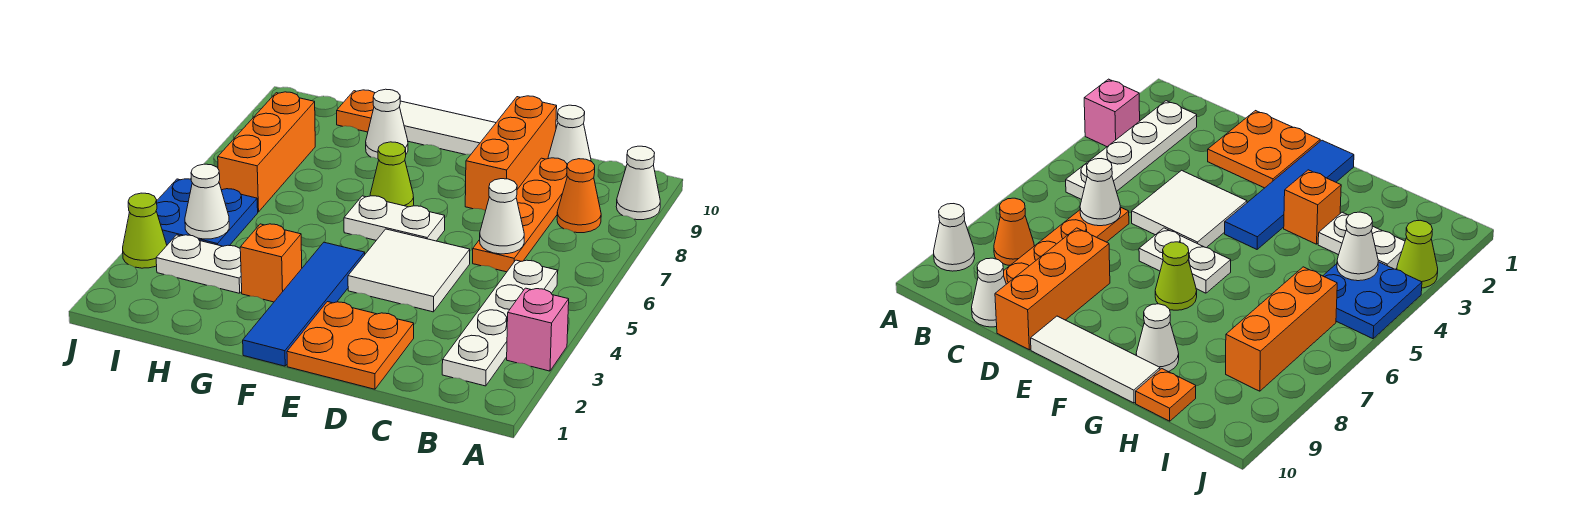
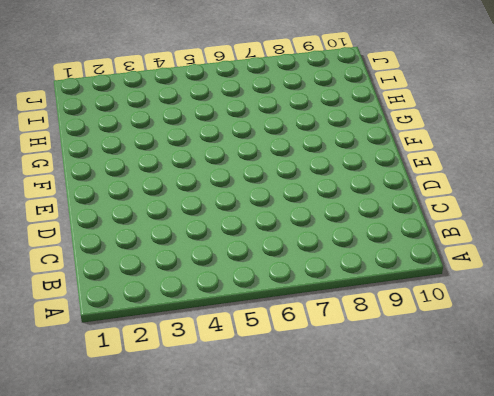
none -> pink brick A3 level 1
none -> white cone A9 level 1
none -> white plate B2:B5 level 1

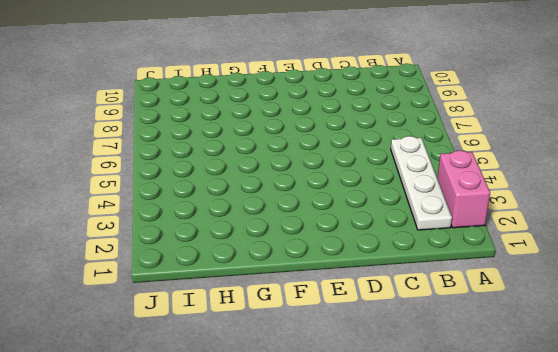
pink brick A2:A3 level 1 -> pink brick A3 level 1
none -> white cone A9 level 1
none -> orange cone B8 level 1
none -> orange plate C6:C9 level 1

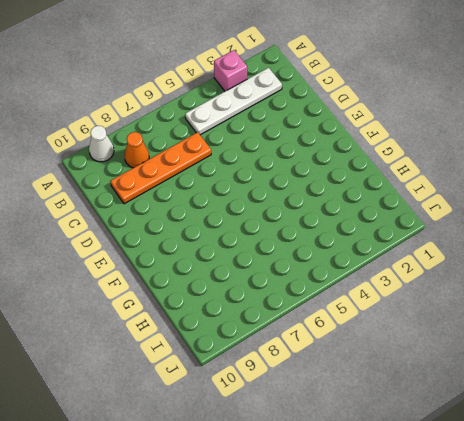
none -> white cone C10 level 1
none -> orange plate D1:E2 level 1
none -> white tile D4:E5 level 1

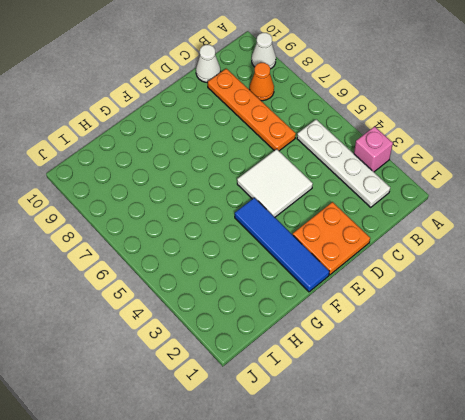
none -> orange brick D8:D10 level 1
none -> white plate E6:F6 level 1
none -> white tile E10:G10 level 1

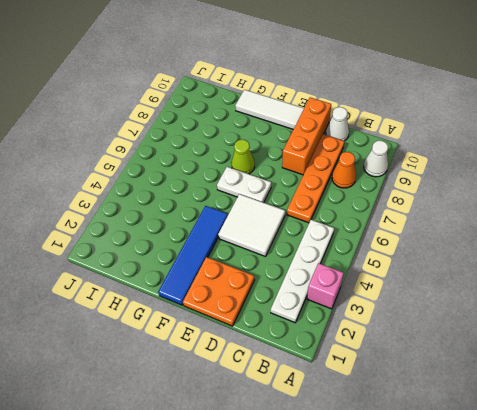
none -> orange brick G3 level 1
none -> white cone G9 level 1
none -> white plate H3:I3 level 1

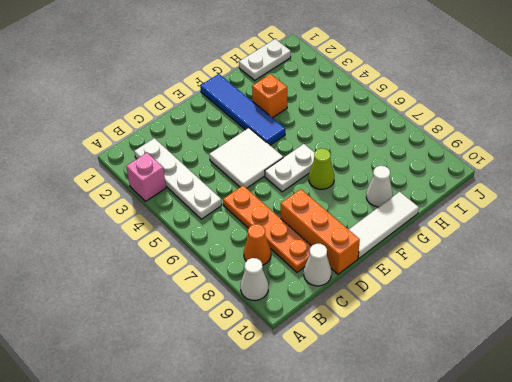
white plate H1:I1 level 1 -> white plate H3:I3 level 1
none -> orange plate D1:E2 level 1
none -> orange plate H10 level 1
none -> blue plate I4:J5 level 1

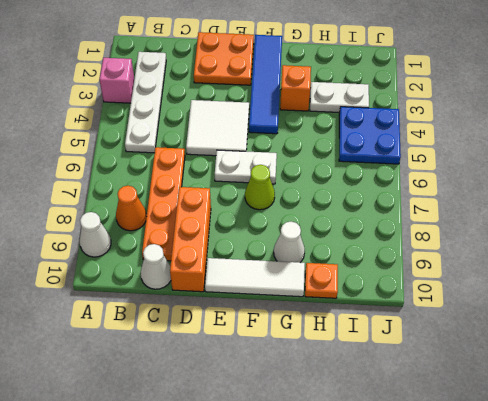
none -> orange brick I6:I8 level 1
none -> lime cone J3 level 1
none -> white cone C6 level 2

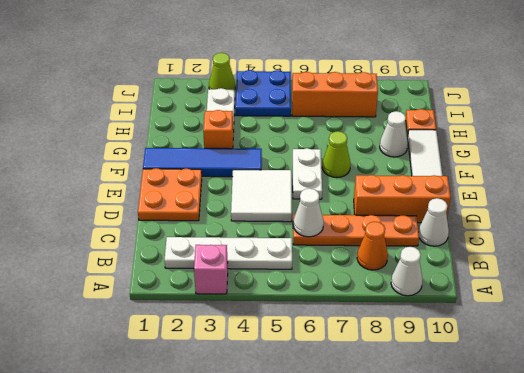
none -> white cone I4 level 2

